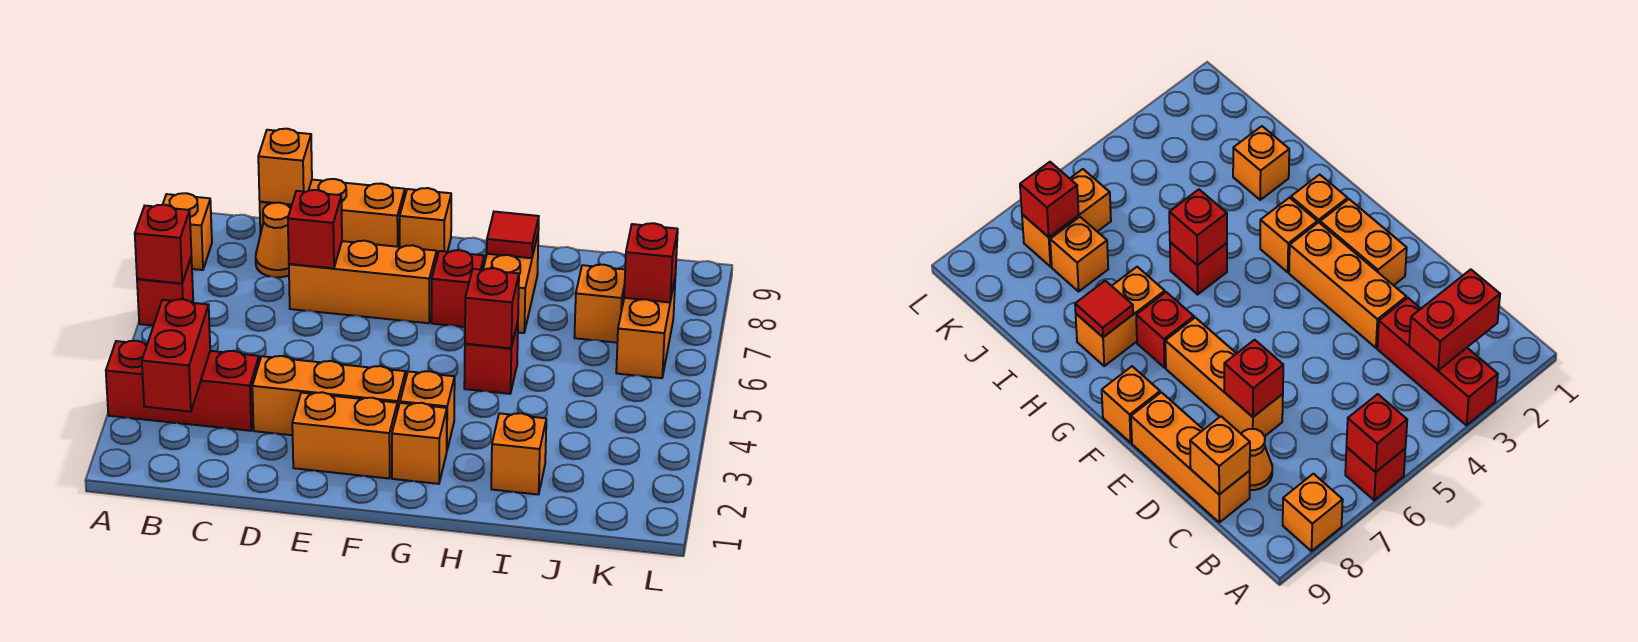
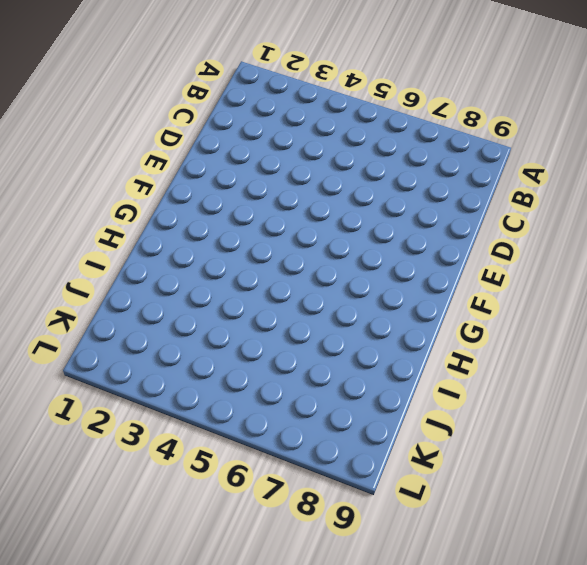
none -> red brick A3:C3 level 1
none -> red brick A6 level 1
none -> orange brick A8 level 1

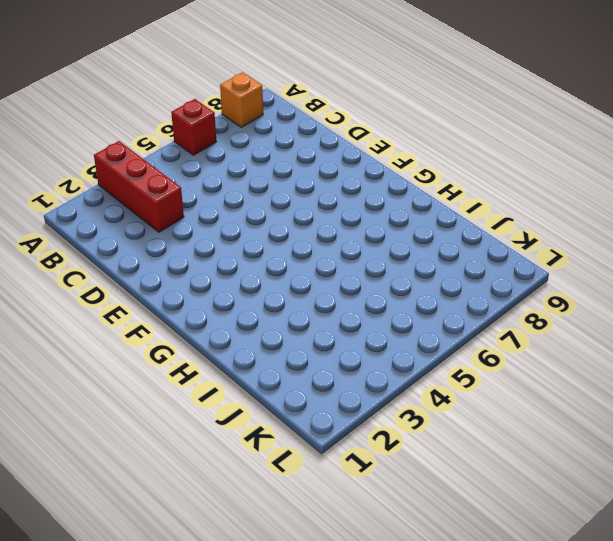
none -> orange cone C8 level 1
none -> orange brick C9:E9 level 1
none -> orange brick D3:F3 level 1

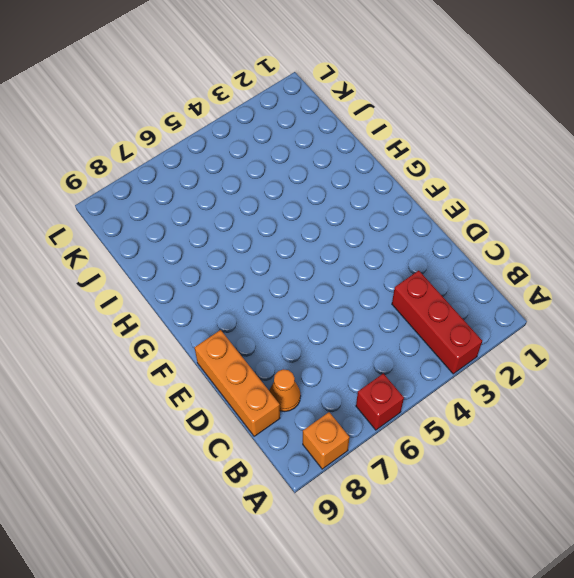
none -> orange brick D3:F3 level 1
none -> orange brick D7:F7 level 1
none -> orange brick E2:F2 level 1

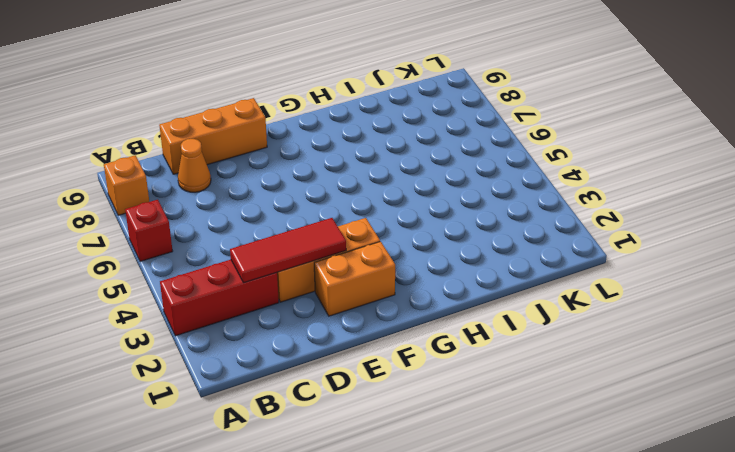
red tile C3:E3 level 2 -> none
none -> orange brick D7:F7 level 1
none -> orange brick F9 level 1
none -> orange brick G2 level 1

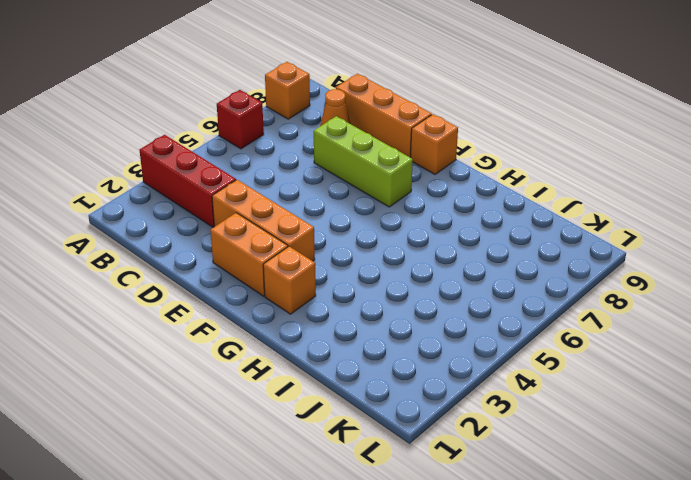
lime brick D7:F7 level 1 -> orange brick D7:F7 level 1
none -> orange brick G3 level 1
none -> red brick G7 level 1
none -> red brick H5 level 1

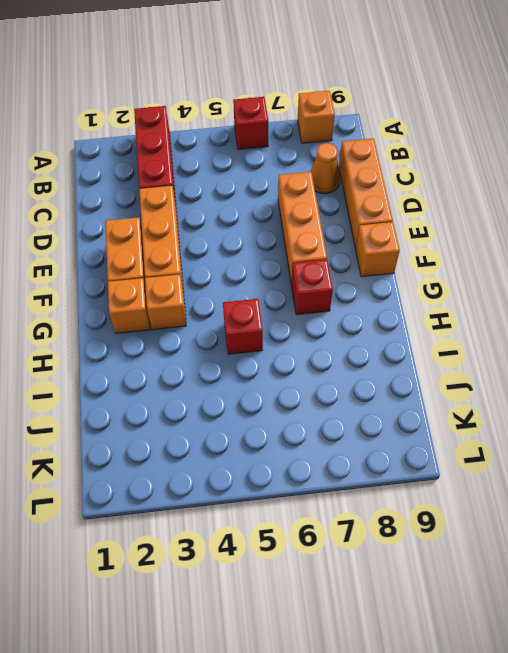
none -> orange brick H7:H8 level 1
none -> orange brick I2 level 1
none -> orange brick J7 level 1

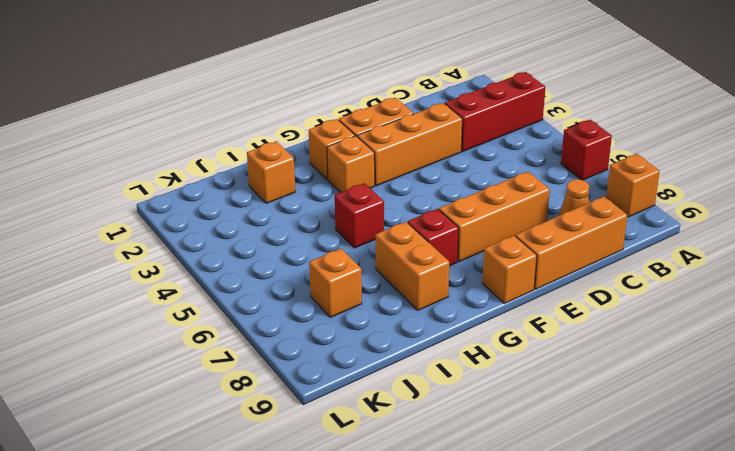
none -> orange brick K6:K7 level 1
none -> red brick A6 level 2
none -> red brick B2:B3 level 2

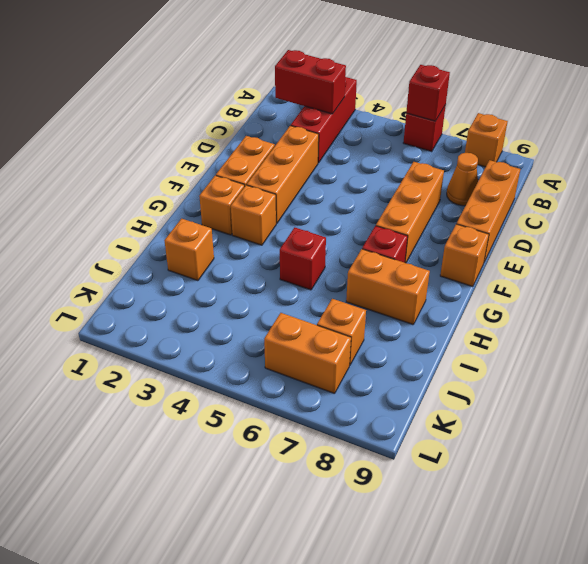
none -> orange brick C9 level 2
none -> red brick D7 level 2
none -> red brick H5 level 2

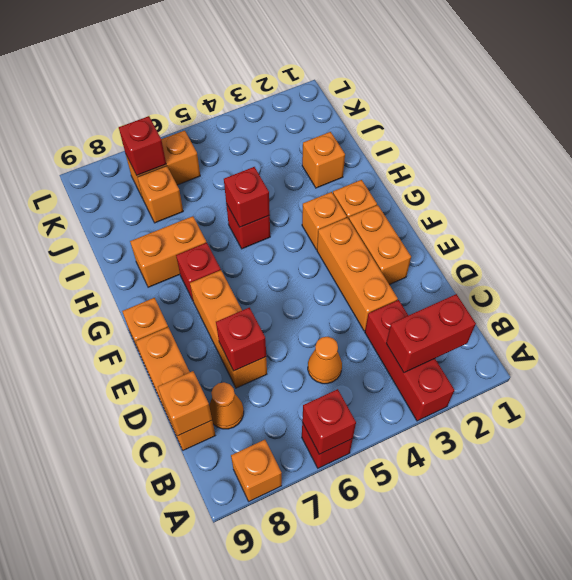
orange cone C5 level 1 -> none
none -> red tile H8 level 2

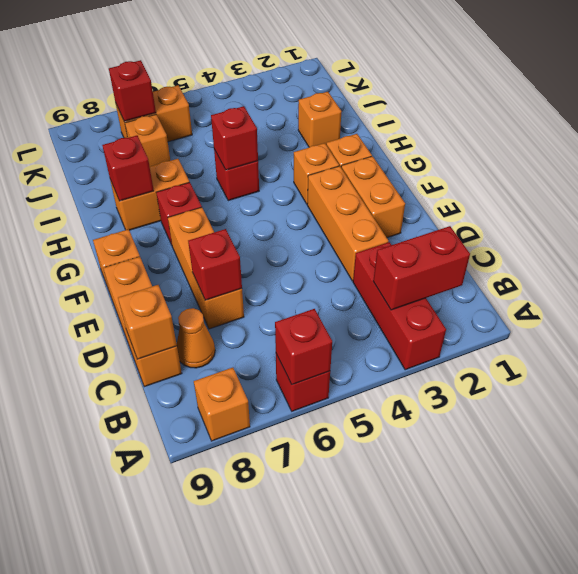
red brick H8 level 2 -> red tile H8 level 2

